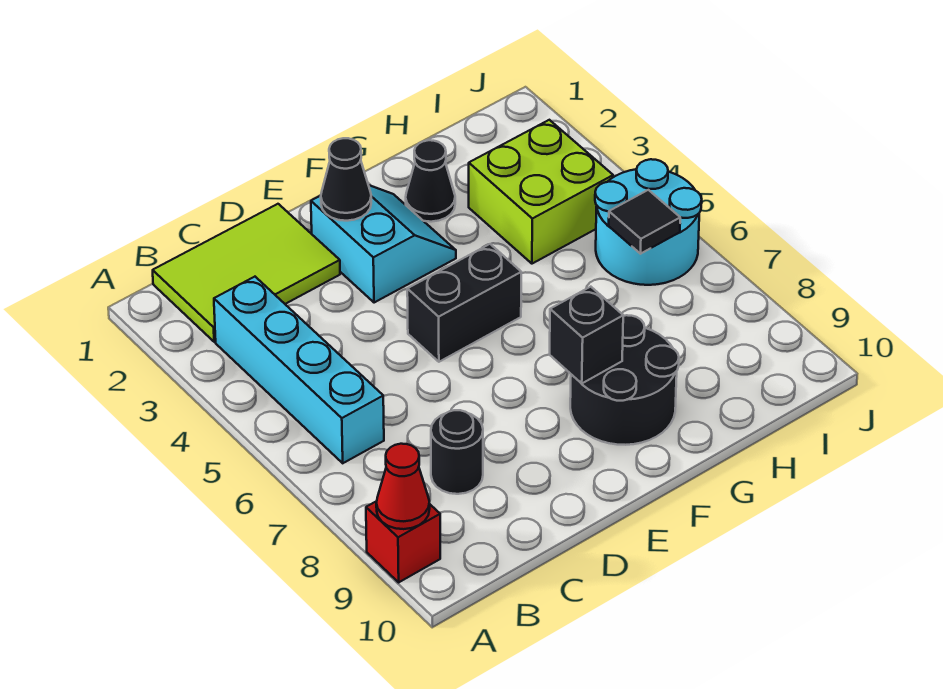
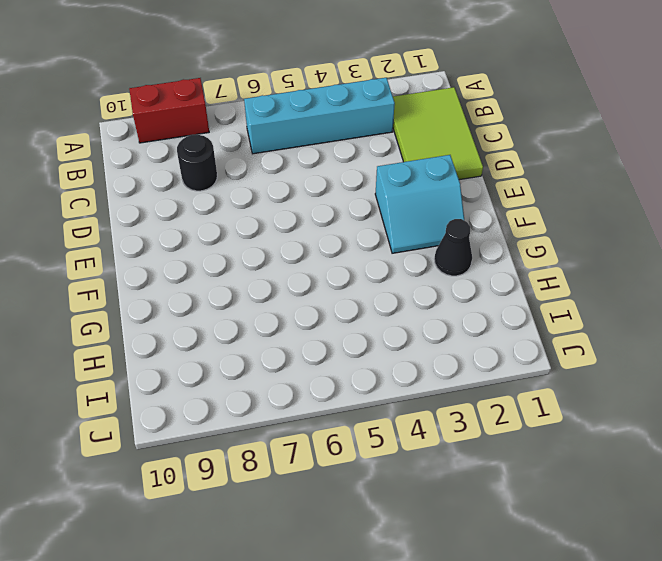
red brick A8:A9 level 1 -> red brick A9 level 1
none -> black brick E5:F5 level 1
none -> black round brick F8:G9 level 1
none -> lime brick H3:I4 level 1

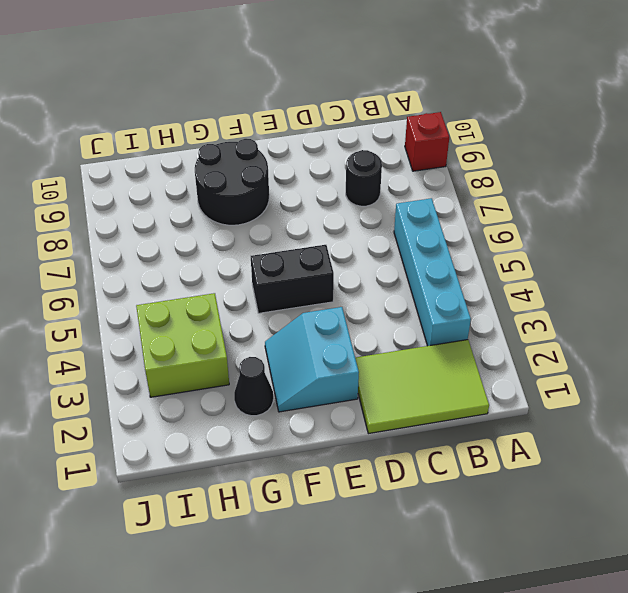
none -> cyan round brick I5:J6 level 1
none -> red cone A9 level 2
none -> black cone E2 level 2

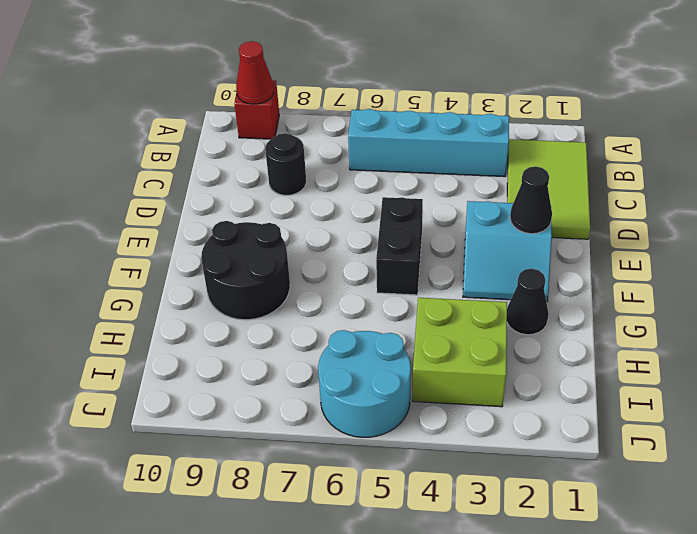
none -> black brick F8 level 2
none -> black tile I6 level 2

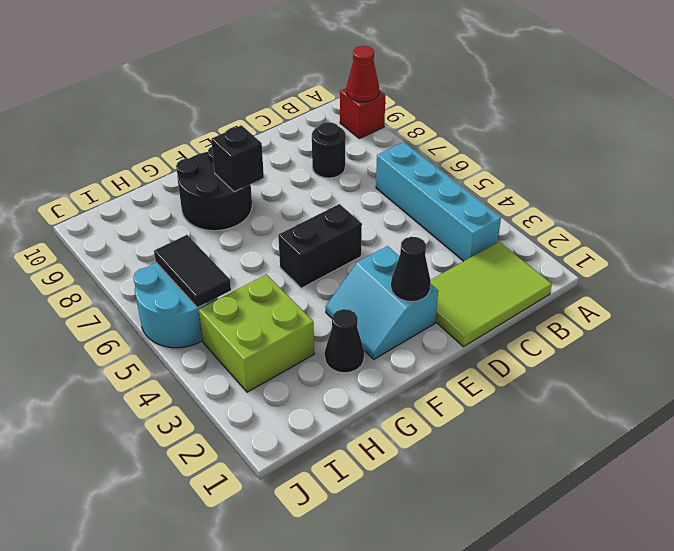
black tile I5:I6 level 2 -> black tile I6 level 2

